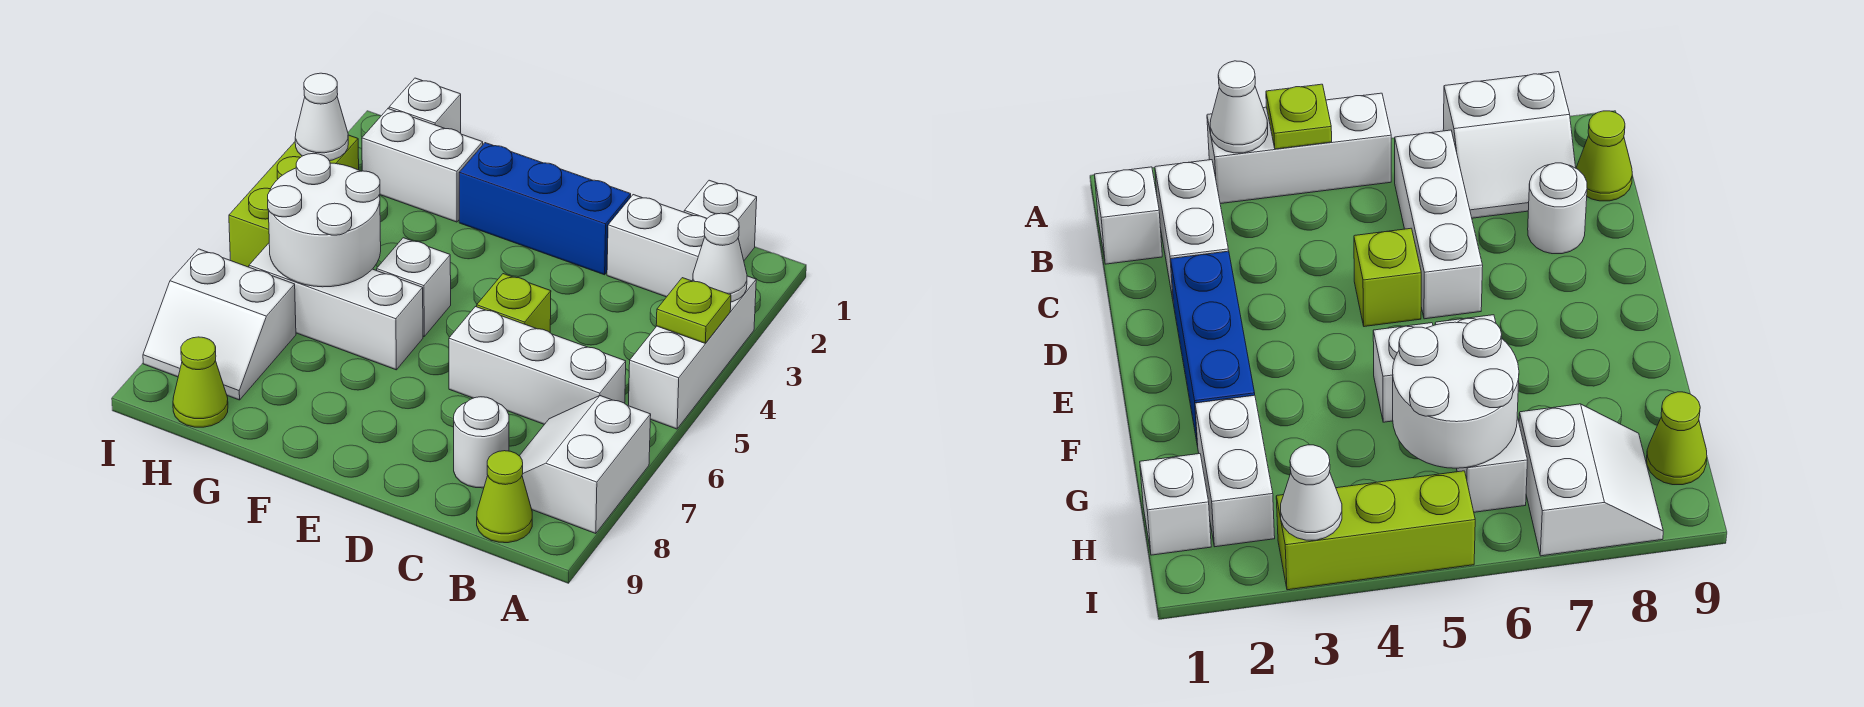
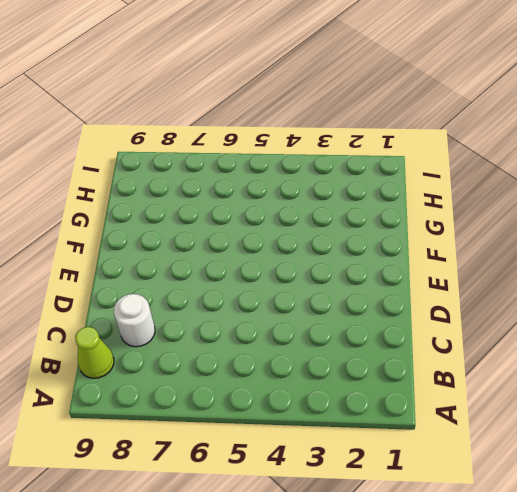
none -> white brick A3:A5 level 1
none -> white slope A7:B8 level 1 top A
none -> white brick B1 level 1

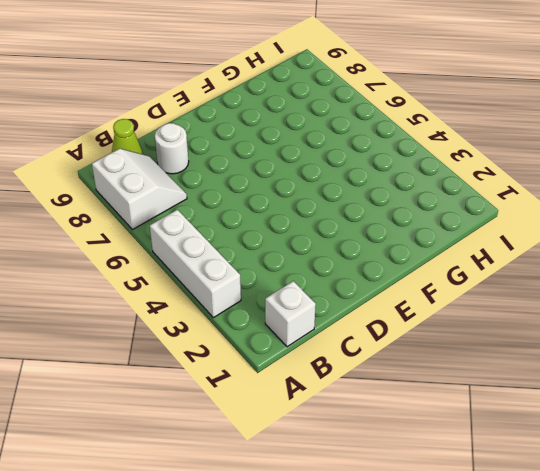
none -> white brick B2:C2 level 1
none -> white brick B6:D6 level 1
none -> blue brick D2:F2 level 1

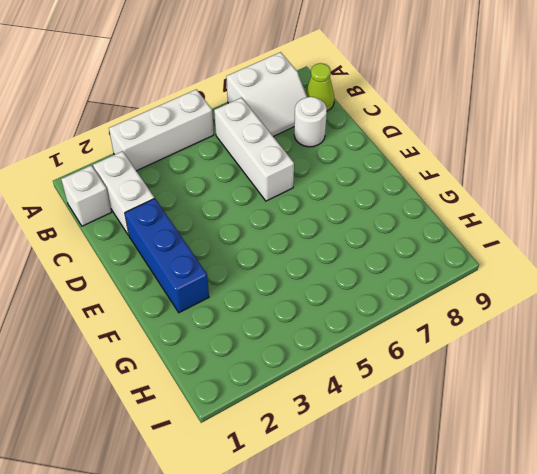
none -> lime brick D5 level 1
none -> white brick F5 level 1
none -> white brick F6:H6 level 1

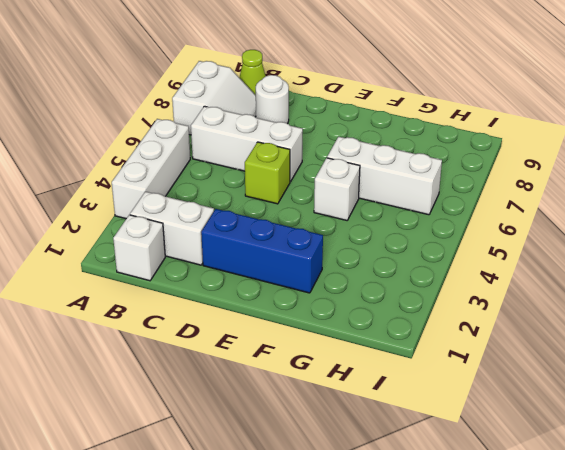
none -> white brick G2:H2 level 1
none -> white brick H1 level 1
none -> white slope H7:I8 level 1 top 7

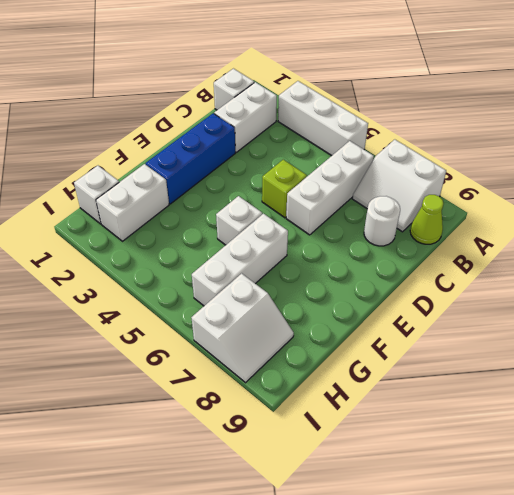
none -> lime cone H9 level 1
none -> lime brick I3:I5 level 1
none -> white cone A3 level 2

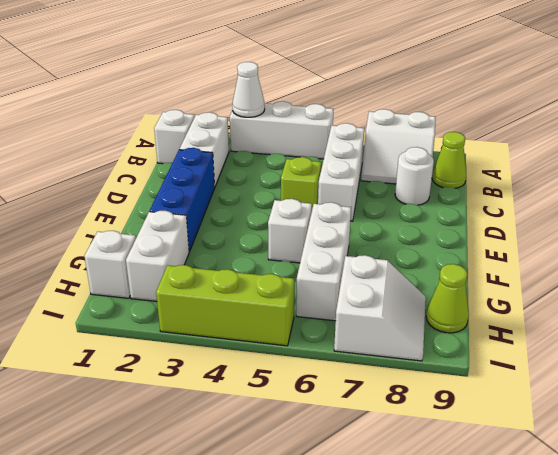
none -> lime plate A4 level 2
none -> white round brick G5:H6 level 2
none -> white cone I3 level 2

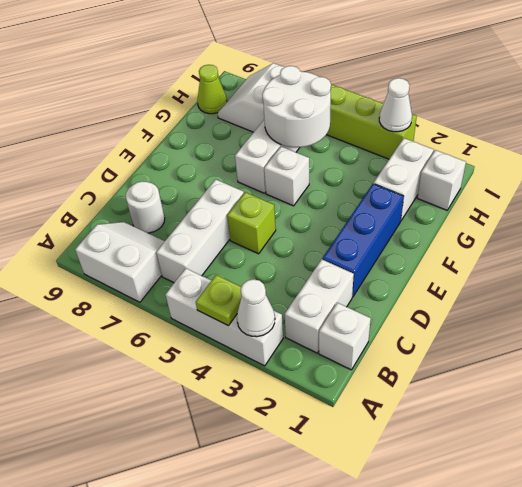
none -> lime cone B9 level 1

